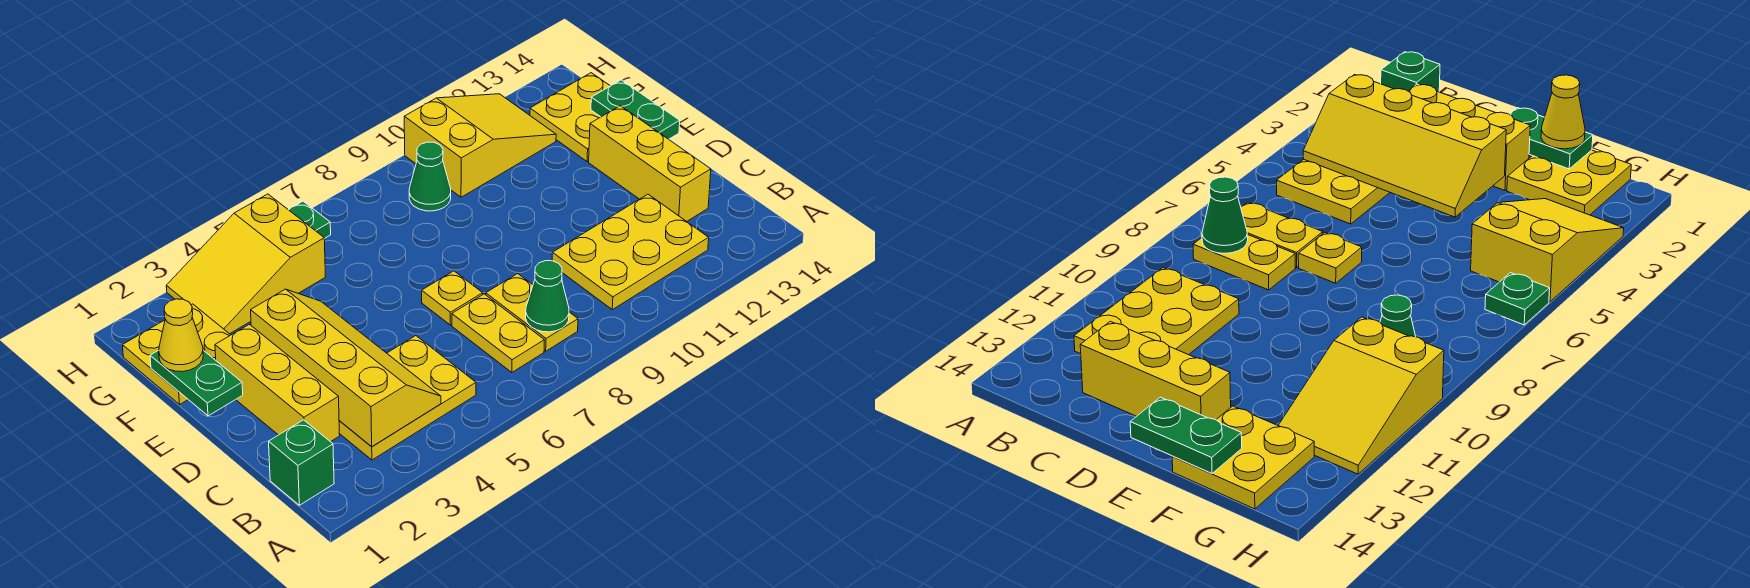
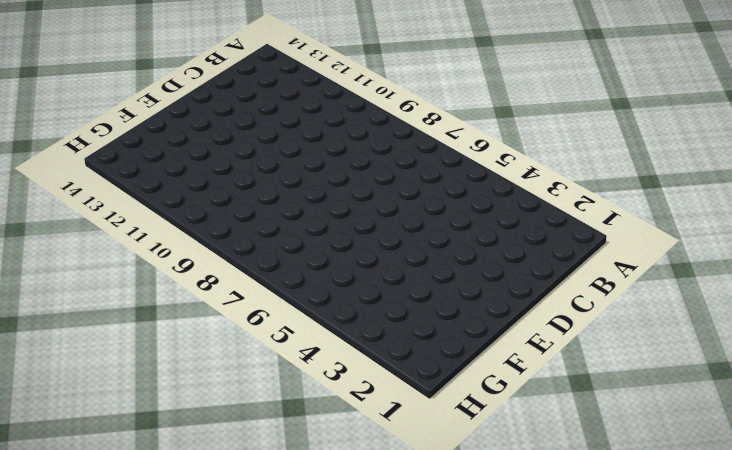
none -> green brick B1 level 1
none -> yellow plate B3:C5 level 1
none -> yellow plate B7:C7 level 1

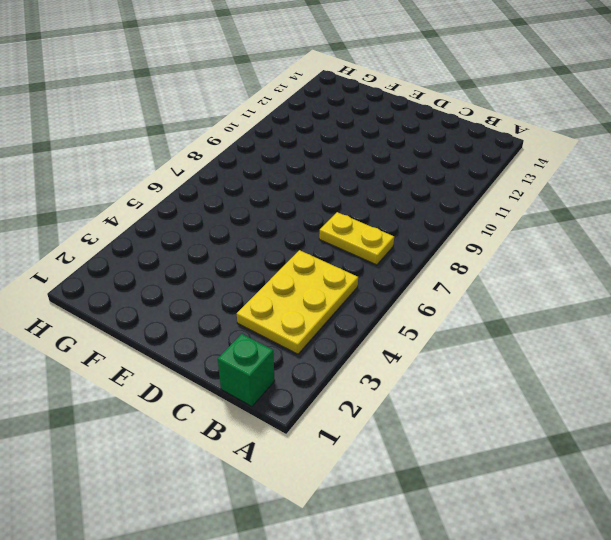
none -> yellow plate B8:C8 level 1
none -> yellow plate B10:C12 level 1
none -> yellow brick C2:E2 level 1

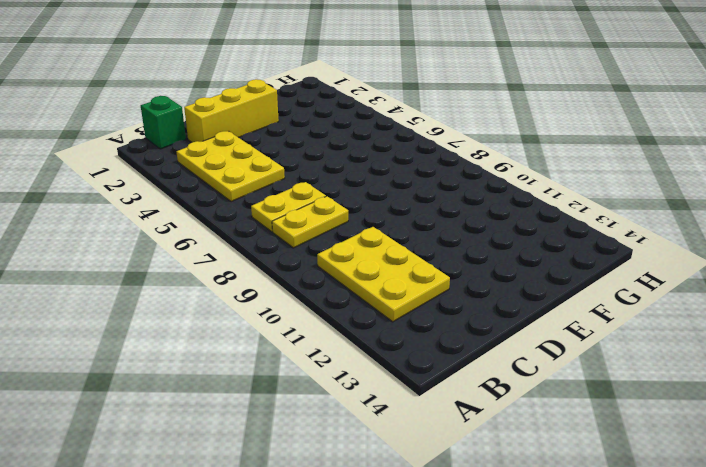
none -> yellow brick C13:E13 level 1
none -> yellow plate D7 level 1
none -> yellow plate F1:G2 level 1

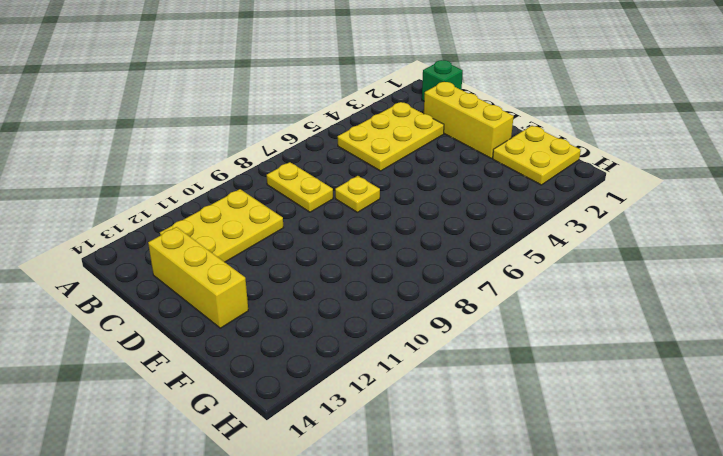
none -> yellow plate B7:C7 level 1
none -> yellow plate F13:G14 level 1
none -> yellow slope G3:H5 level 1 top 5

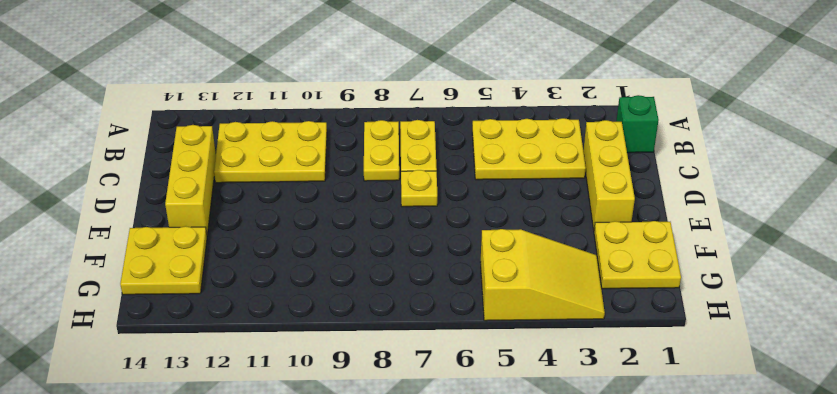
none -> green cone G9 level 1
none -> yellow slope G10:H12 level 1 top 10
none -> green plate H6 level 1

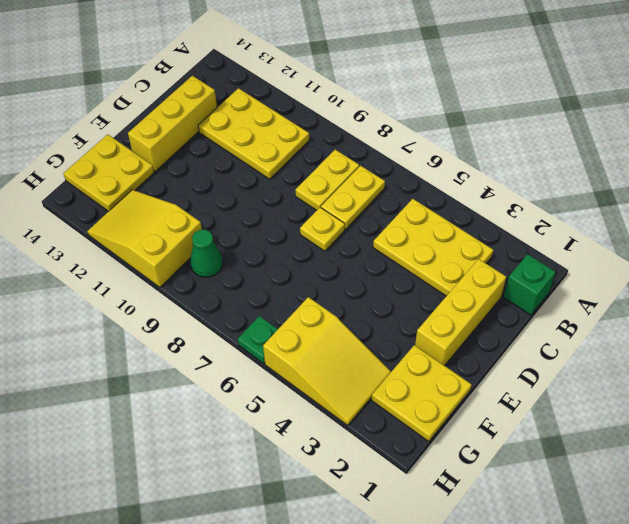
none -> yellow slope B3:E4 level 2 top 3
none -> green cone B8 level 2
none -> green plate E1:F1 level 2

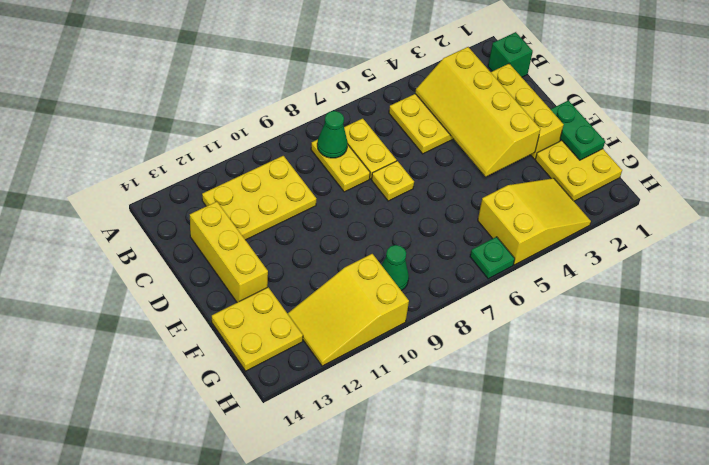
none -> green plate E14:F14 level 2
none -> yellow cone F1 level 3

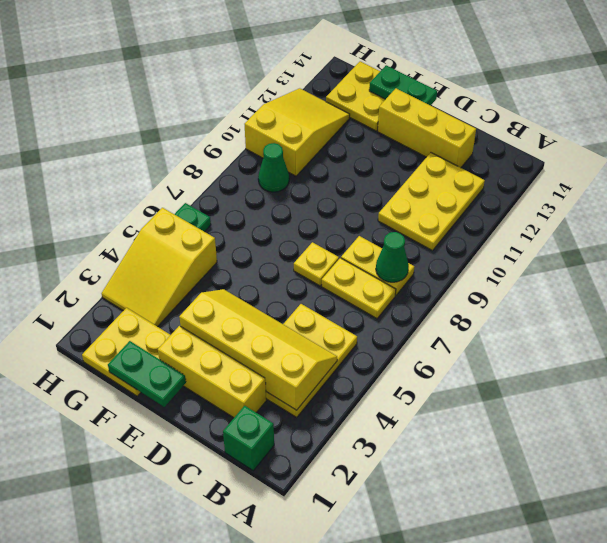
none -> yellow cone F1 level 3

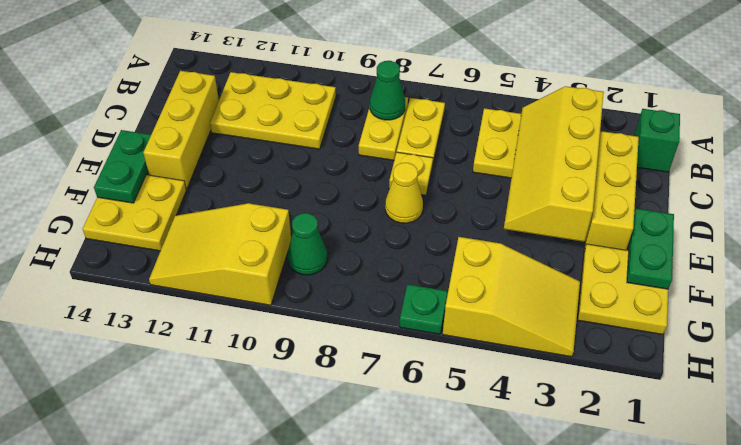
yellow cone E7 level 1 -> yellow cone F1 level 3

